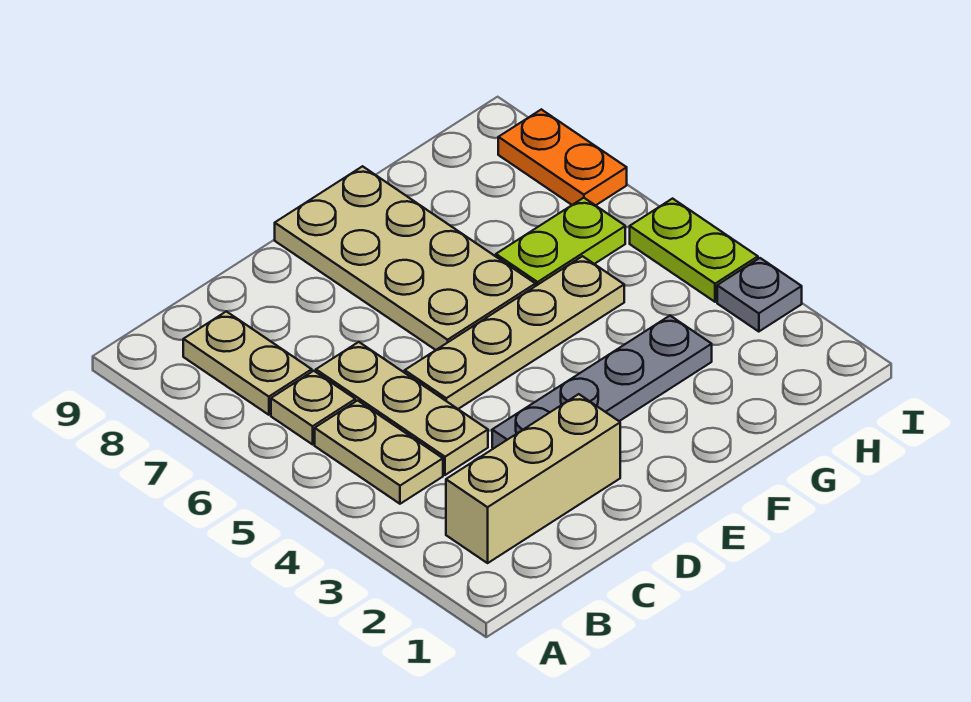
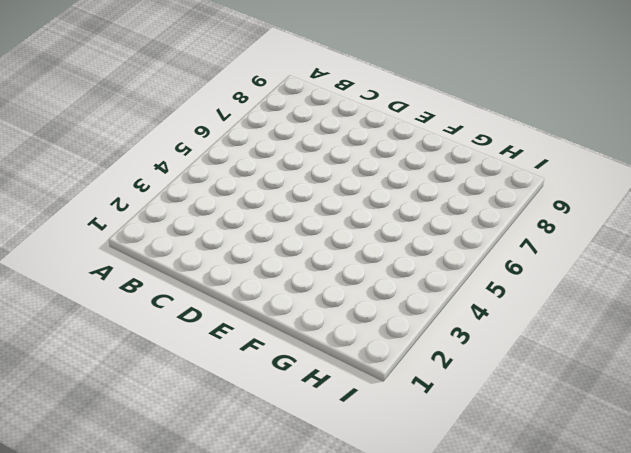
none -> tan brick B2:D2 level 1
none -> tan plate B4:B5 level 1
none -> tan plate B6 level 1

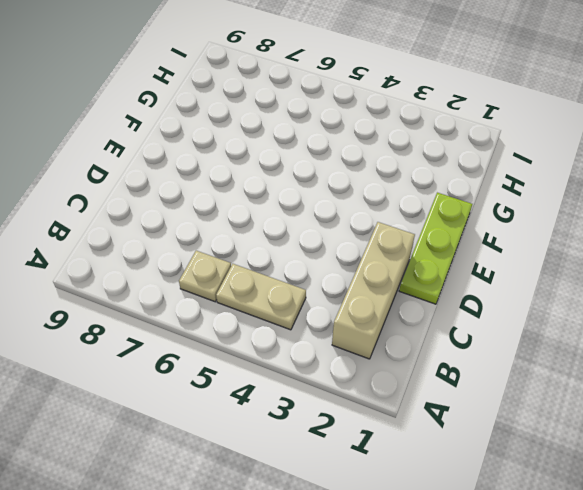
lime plate D1:F1 level 1 -> none
none -> tan plate B7:B8 level 1
none -> tan plate C4:C6 level 1
none -> grey plate D3:G3 level 1

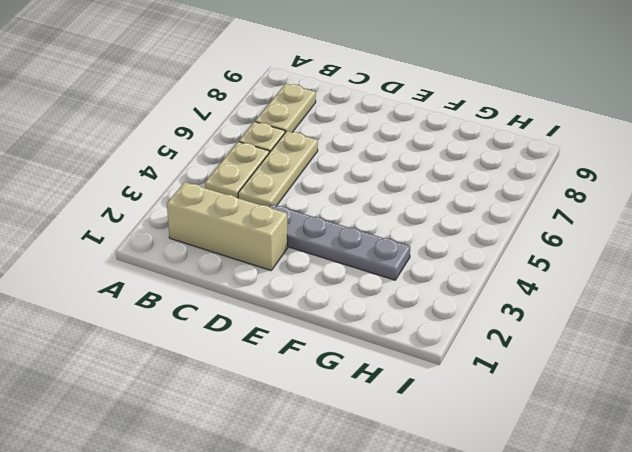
none -> tan plate D5:G5 level 1
none -> tan plate E6:F9 level 1
none -> lime plate G6:H6 level 1

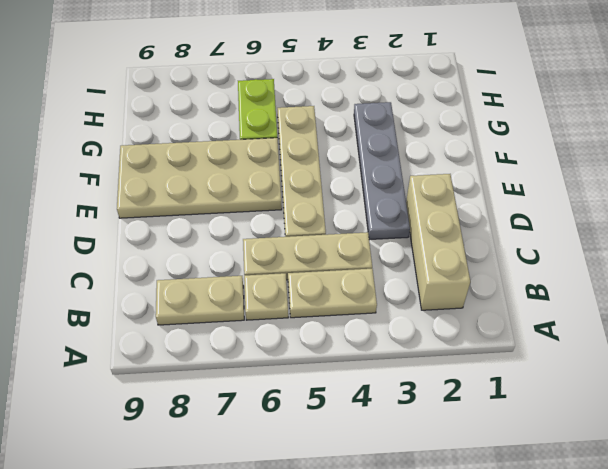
none -> grey plate I3 level 1
none -> lime plate I4:I5 level 1
none -> orange plate I7:I8 level 1

